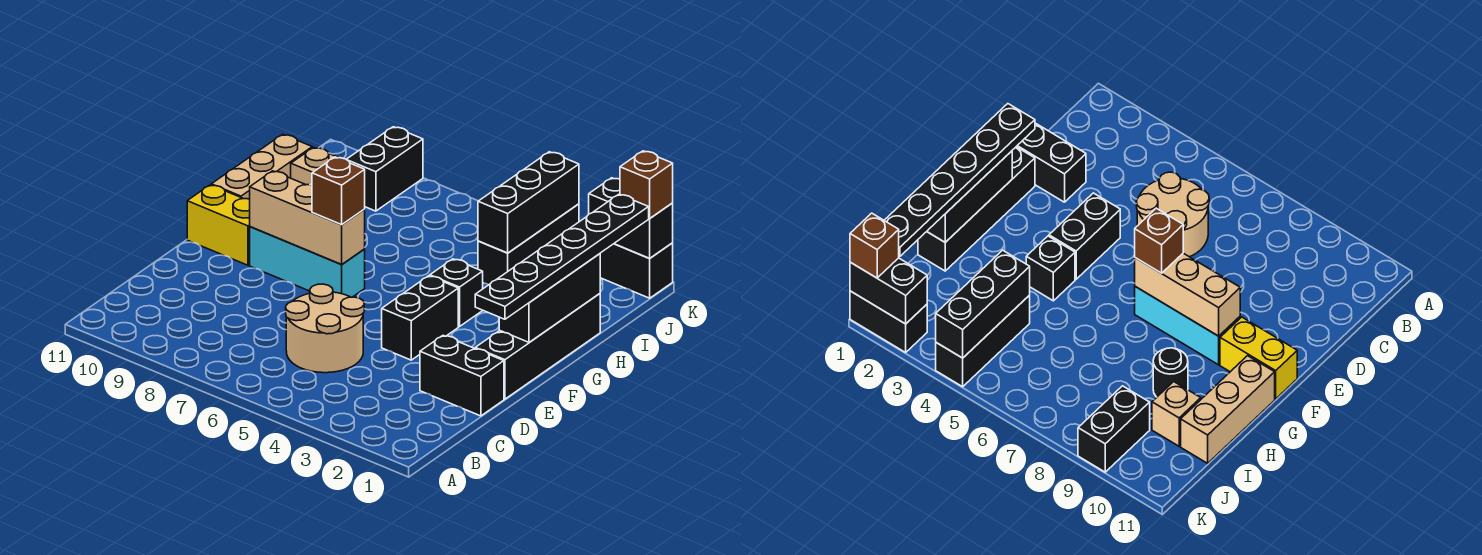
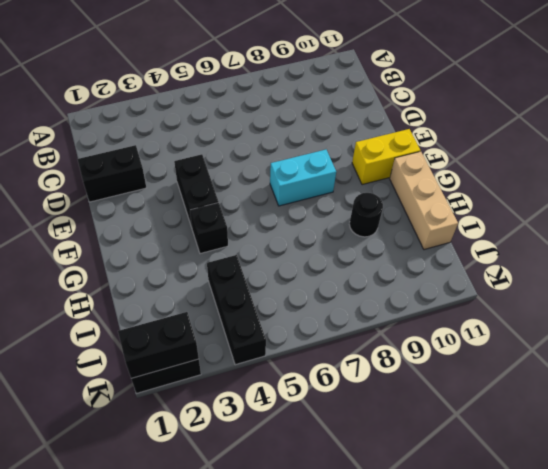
cyan brick F7:F8 level 1 -> cyan brick F7:F9 level 1
none -> tan round brick C5:D6 level 1
none -> black brick E1:H1 level 1
none -> tan brick I10 level 1

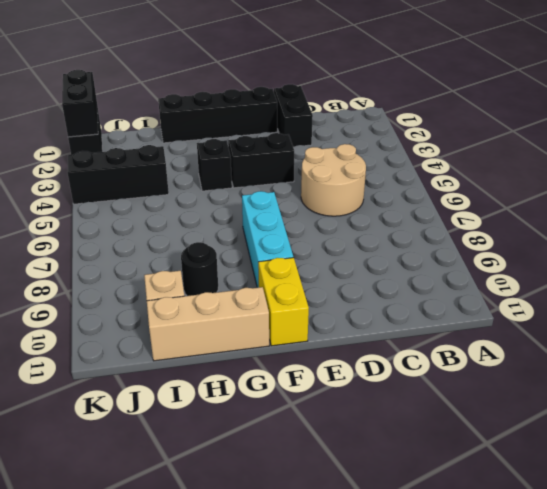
none -> black brick J9:K9 level 1
none -> black brick F1:H1 level 2
none -> tan brick F7:F9 level 2

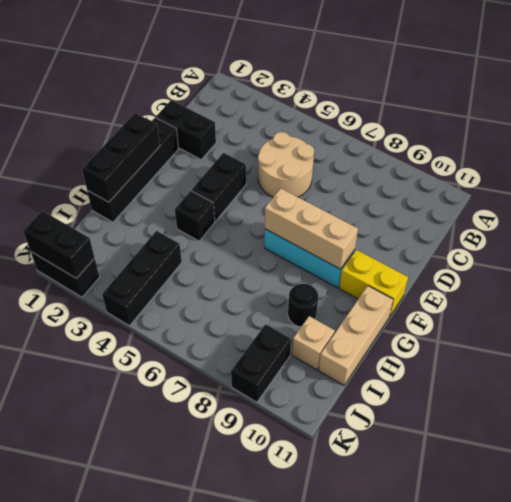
none -> black brick I4:K4 level 2
none -> black plate E1:J1 level 3
none -> brown brick F7 level 3

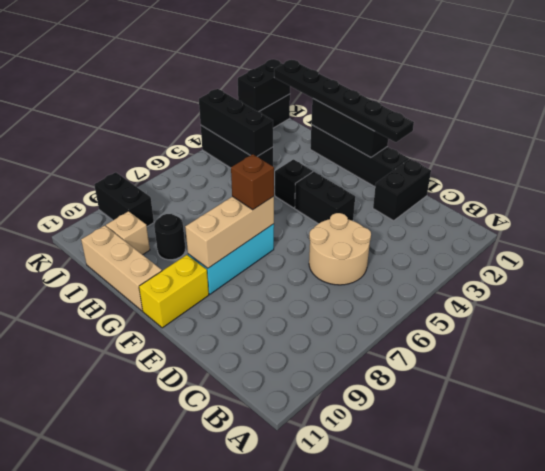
none -> brown brick K1 level 3

